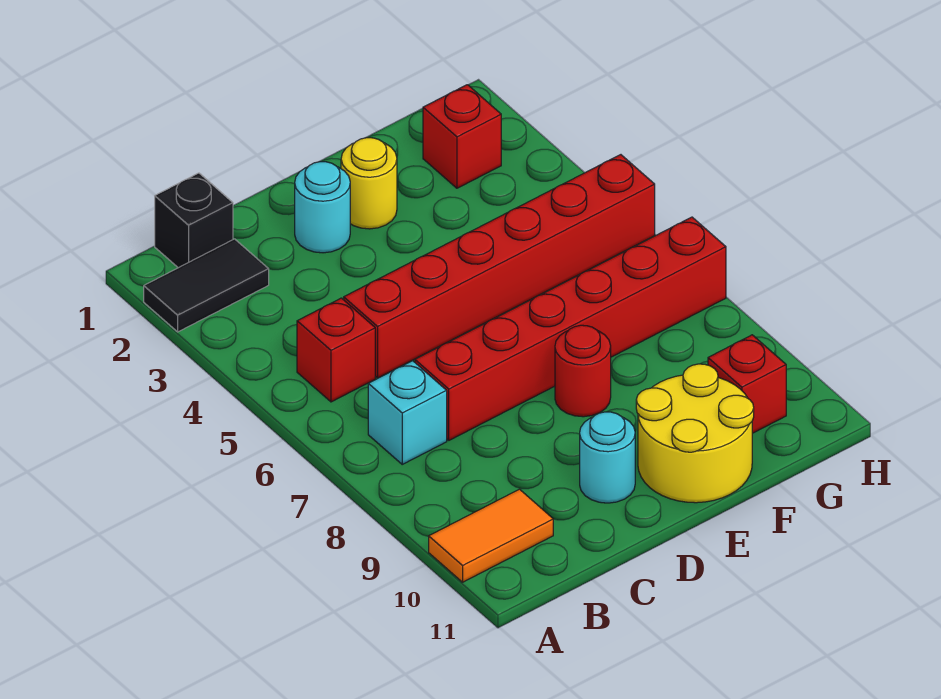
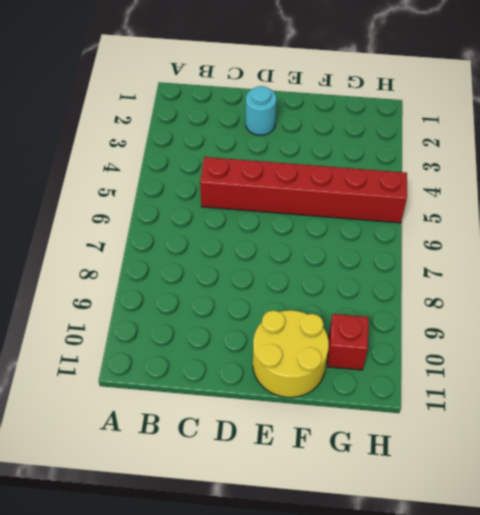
none -> black tile A2:B2 level 1
none -> orange tile A10:B10 level 1
none -> black brick B1 level 1

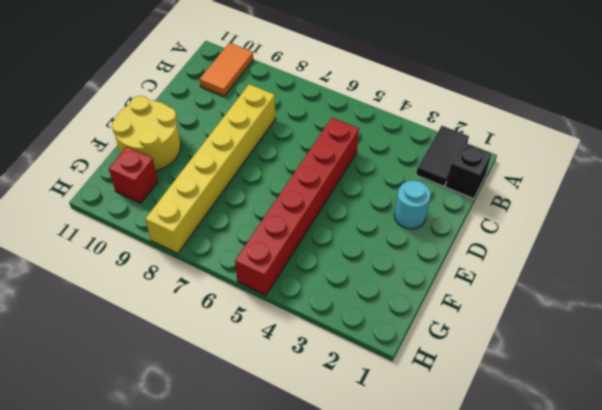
yellow brick C8:H8 level 1 -> red round brick E8 level 1
none -> red brick B5 level 1
none -> cyan brick B7 level 1
none -> red brick C7:H7 level 1

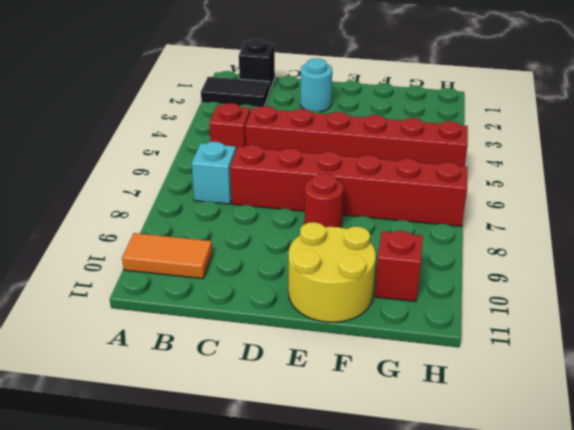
none -> cyan round brick D10 level 1
none -> yellow round brick E2 level 1
none -> red brick G2 level 1

